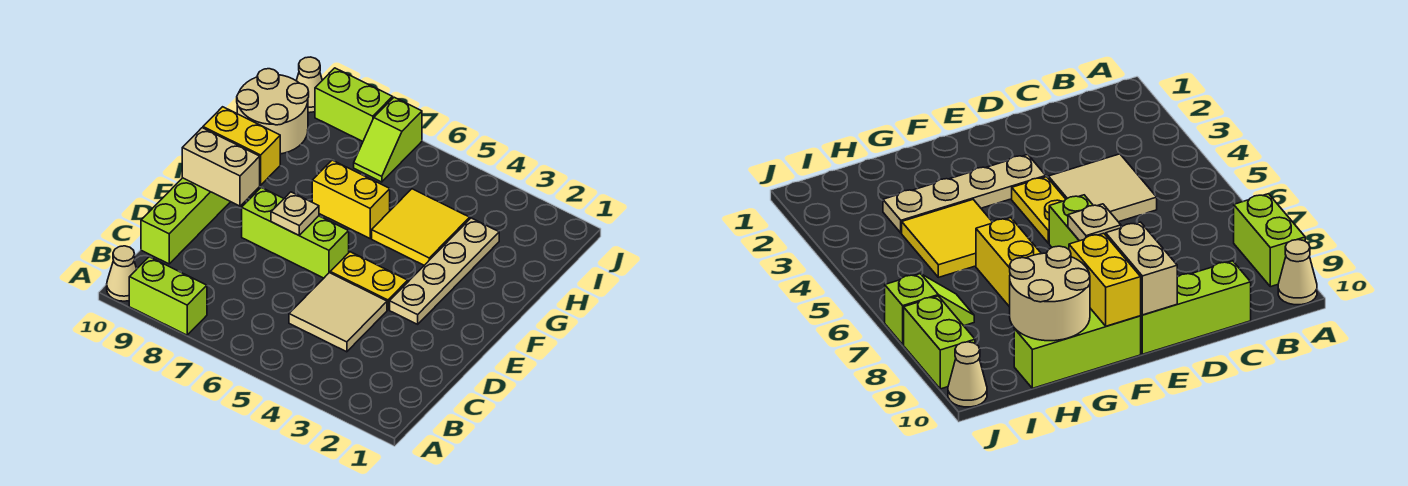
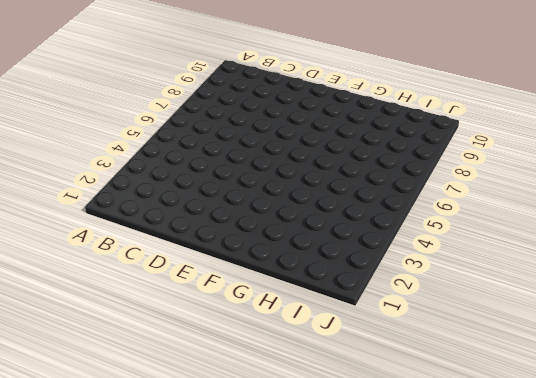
none -> lime brick A8:A9 level 1
none -> tan cone A10 level 1
none -> tan tile C4:D5 level 1

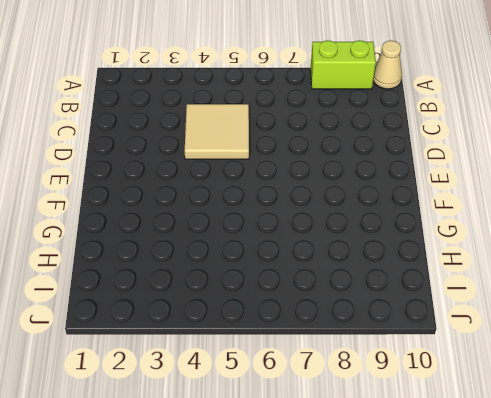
none -> lime brick C10:E10 level 1
none -> tan plate E3:H3 level 1
none -> yellow plate E4:E5 level 1

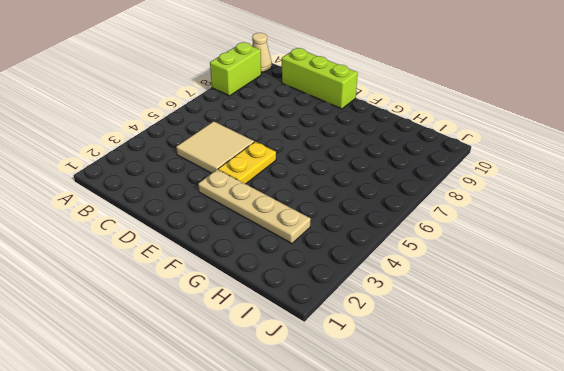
none -> lime brick E6:E8 level 1
none -> lime brick F10:H10 level 1
none -> yellow tile G4:H5 level 1

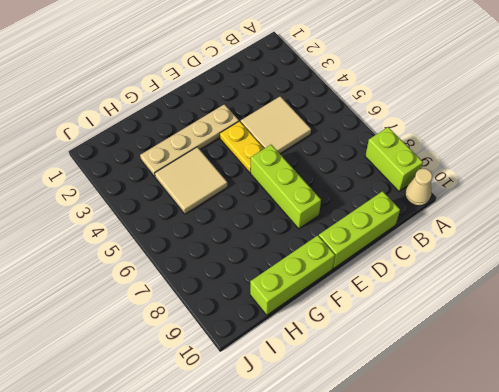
tan tile G4:H5 level 1 -> yellow tile G4:H5 level 1
none -> yellow brick G6:G7 level 1
none -> lime slope I7:J7 level 1 top J
none -> lime brick J8:J9 level 1

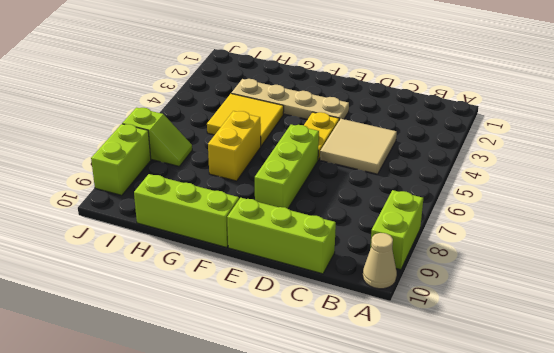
none -> tan cone J10 level 1
none -> tan plate E7 level 2
none -> tan brick E9:E10 level 2

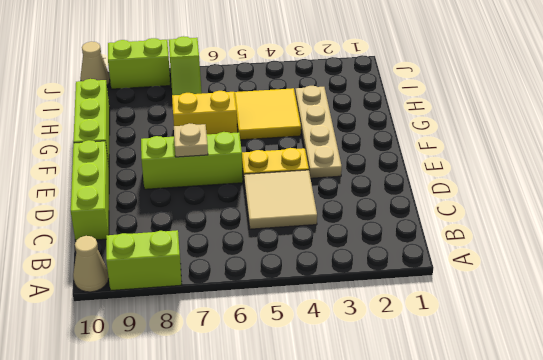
none -> tan brick E9:E10 level 2
none -> yellow brick F9:F10 level 2
none -> tan round brick G9:H10 level 2

